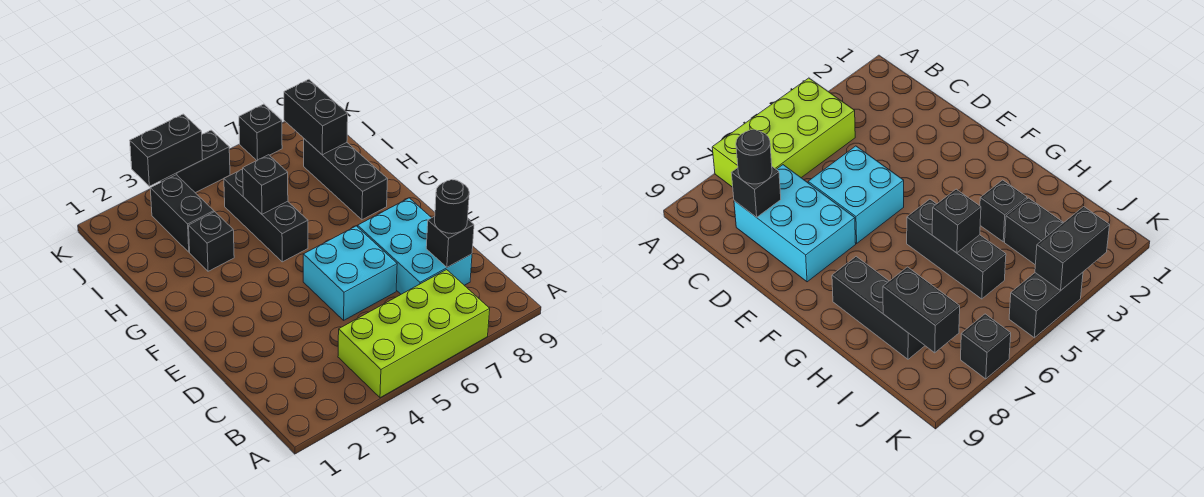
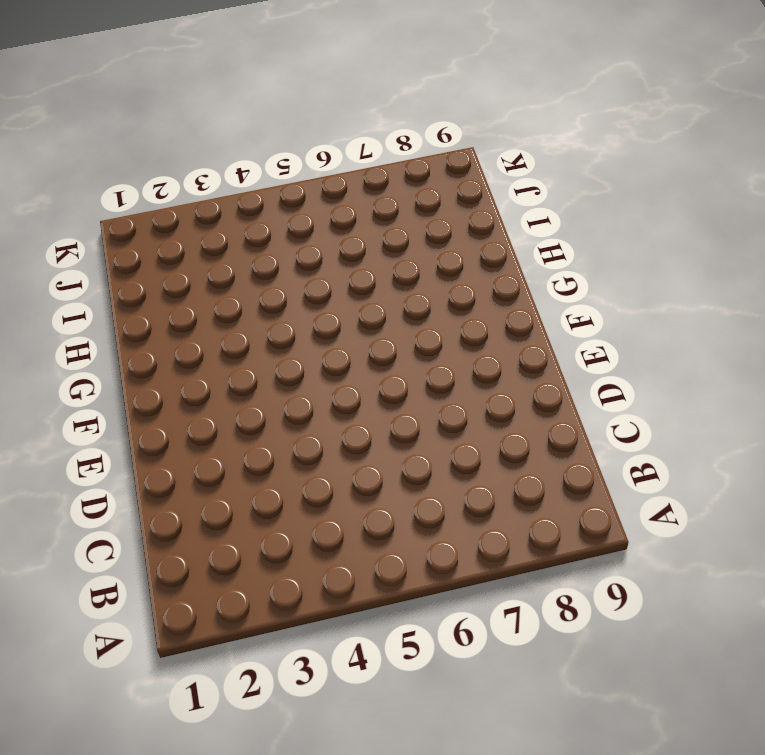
none -> lime brick A4:B7 level 1
none -> cyan brick C7:E8 level 1
none -> cyan brick D5:E6 level 1

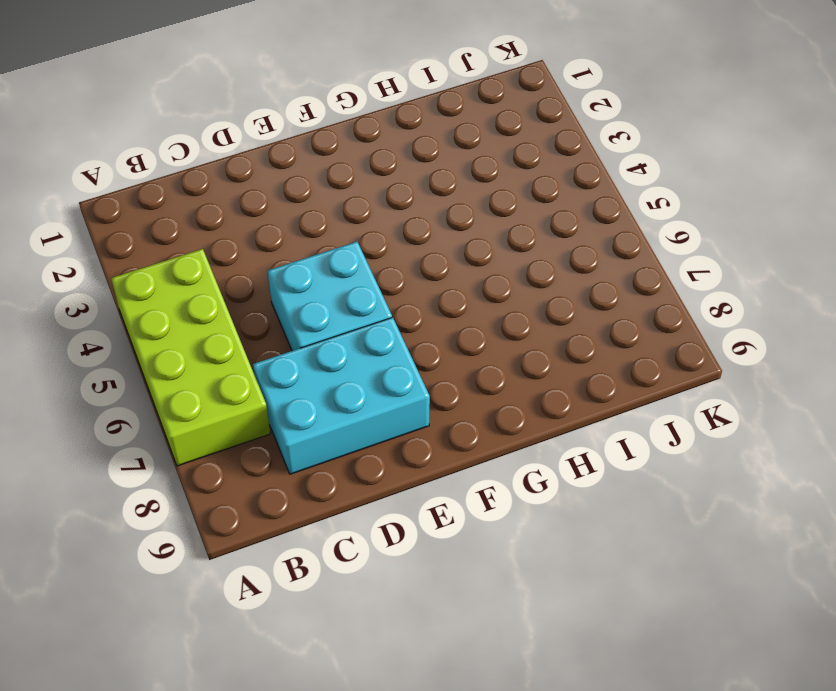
none -> black brick G5:I5 level 1
none -> black brick G8:I8 level 1
none -> black brick H3 level 1

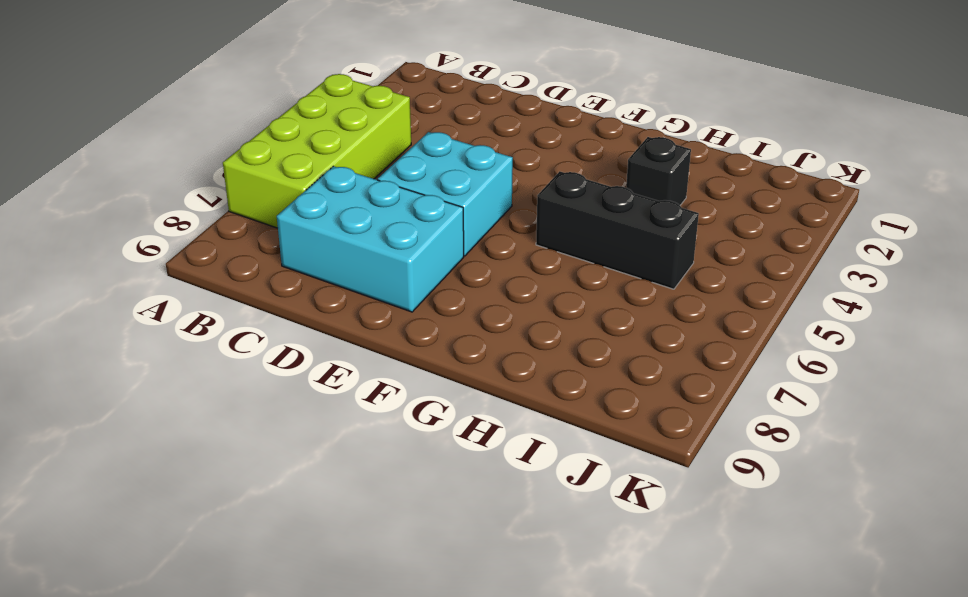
none -> black brick G8:I8 level 1
none -> black brick I3:J3 level 1
none -> black brick K4:K5 level 1

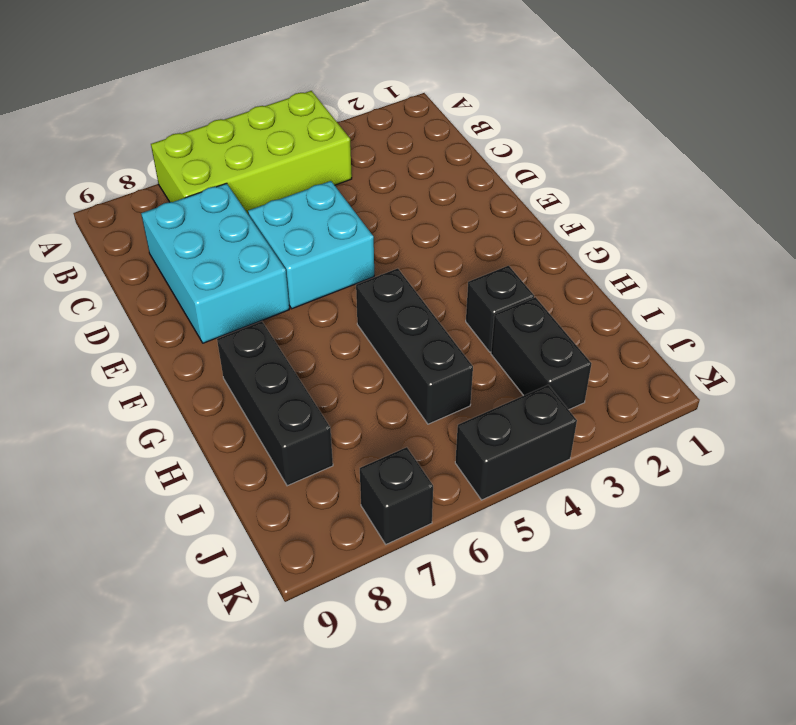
none -> black brick C8 level 2
none -> black brick H5 level 2
none -> black brick I8:J8 level 2

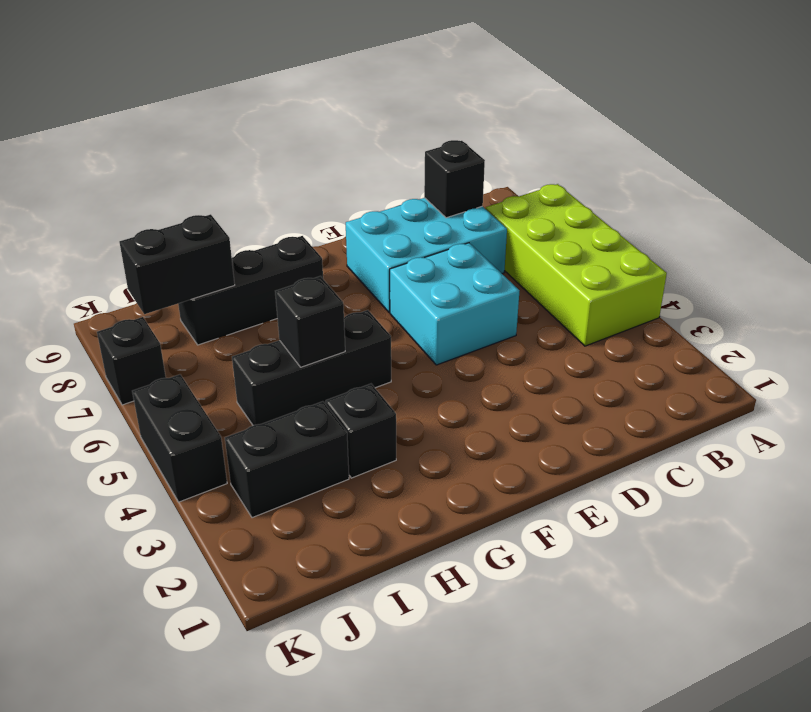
none -> black brick K3:K4 level 2
none -> black round brick C8 level 3

